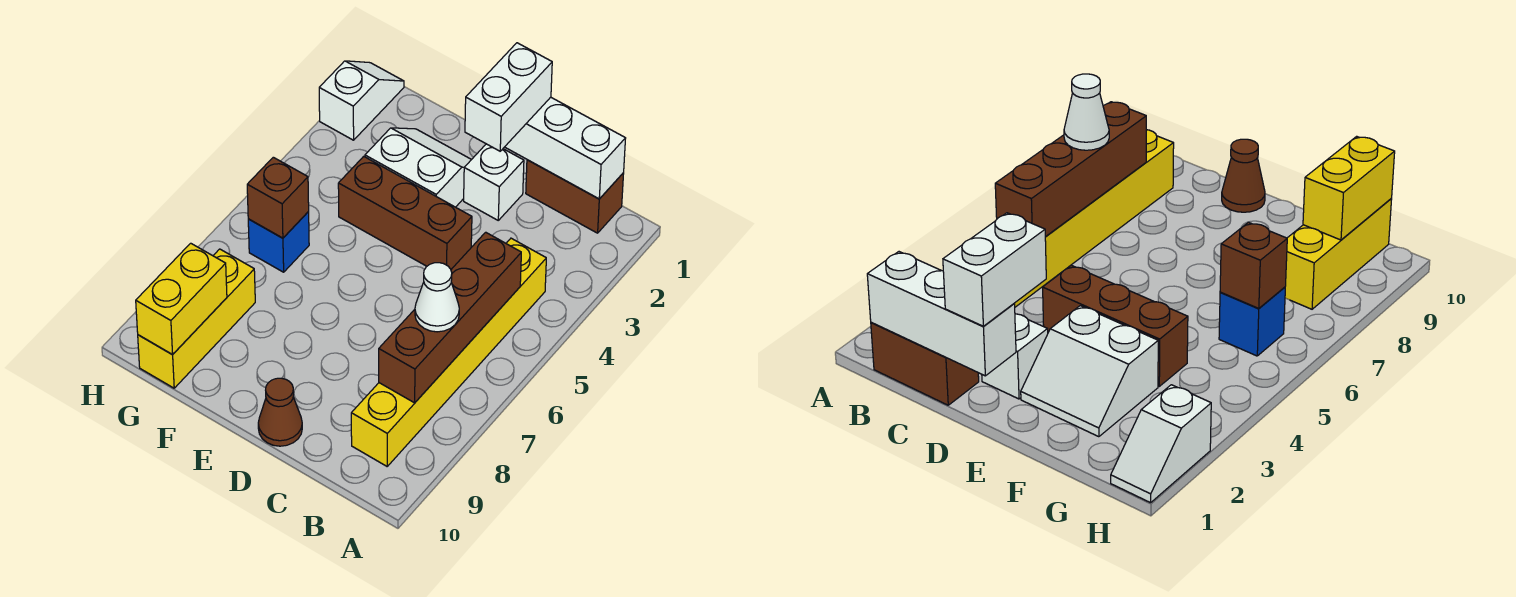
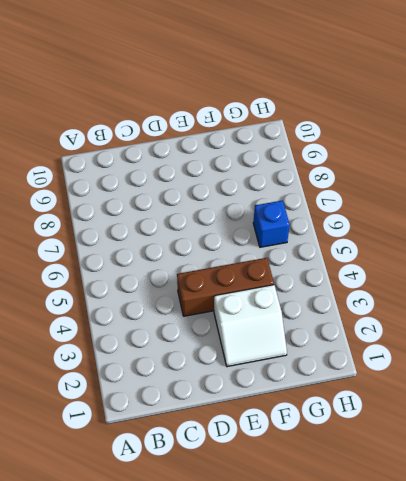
none -> brown brick B1:C1 level 1
none -> yellow brick B4:B9 level 1
none -> white brick D2 level 1

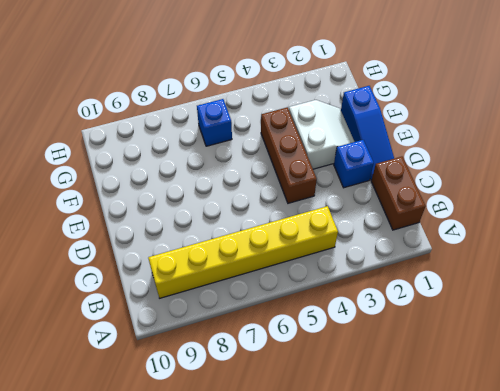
blue slope D1:F1 level 1 top F -> none
blue brick D2 level 1 -> white brick D2 level 1
none -> brown cone D10 level 1
none -> yellow brick G8:G10 level 1
none -> white slope H1:H2 level 1 top 2

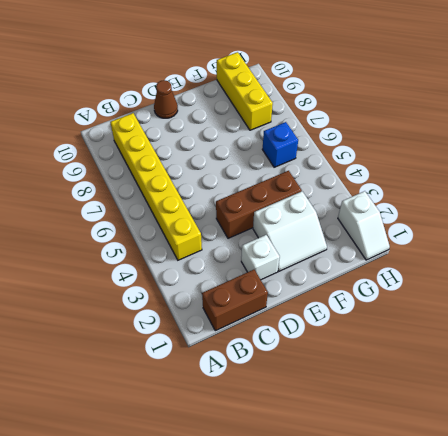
none -> white brick B1:D1 level 2
none -> brown brick B5:B8 level 2
none -> brown brick G6 level 2

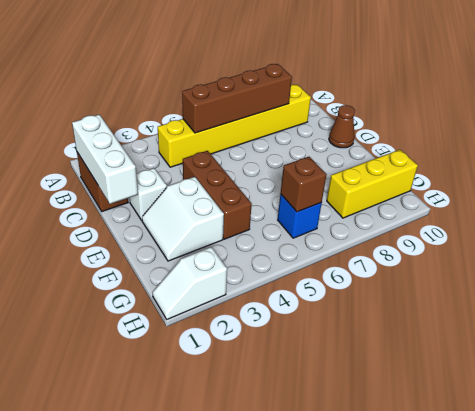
none -> yellow brick G9:G10 level 2
none -> white cone B7 level 3
none -> white brick D1:D2 level 3

